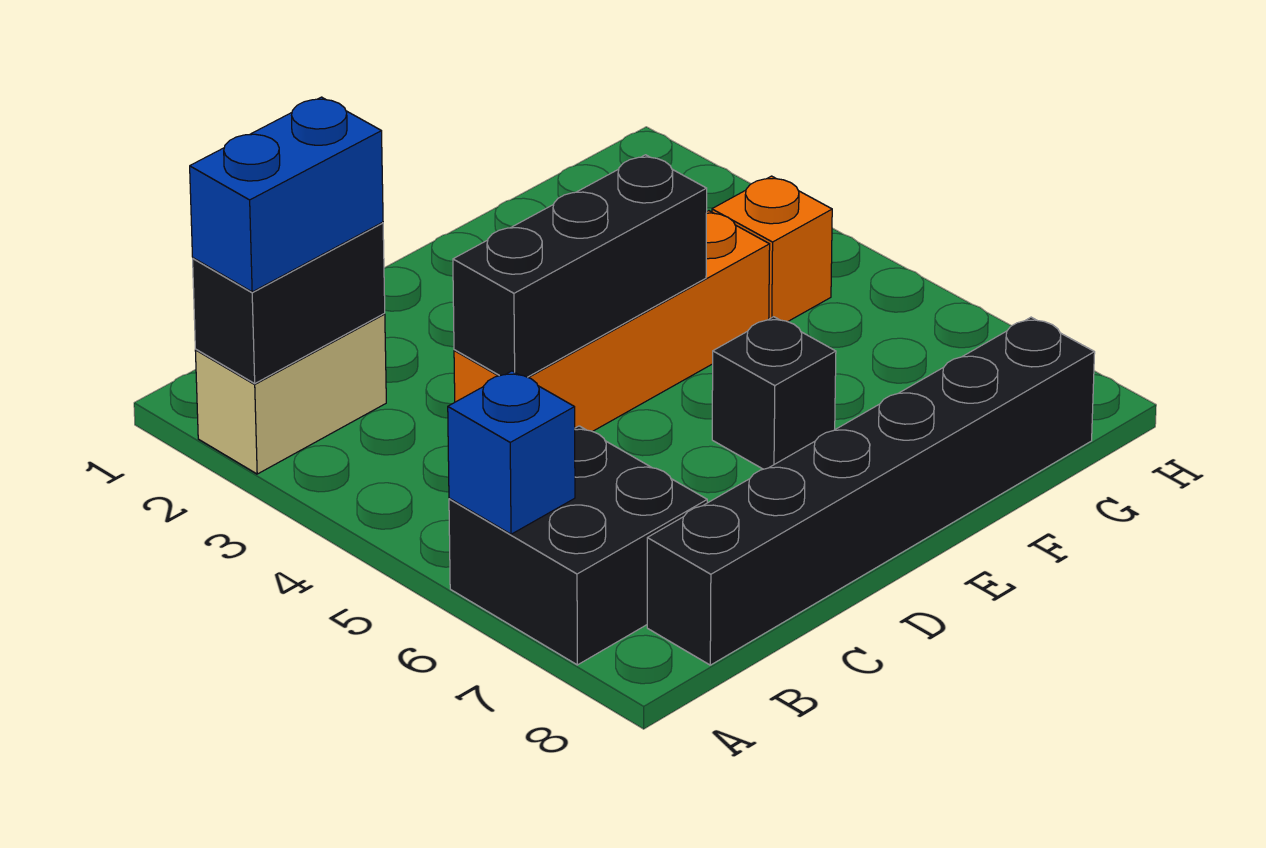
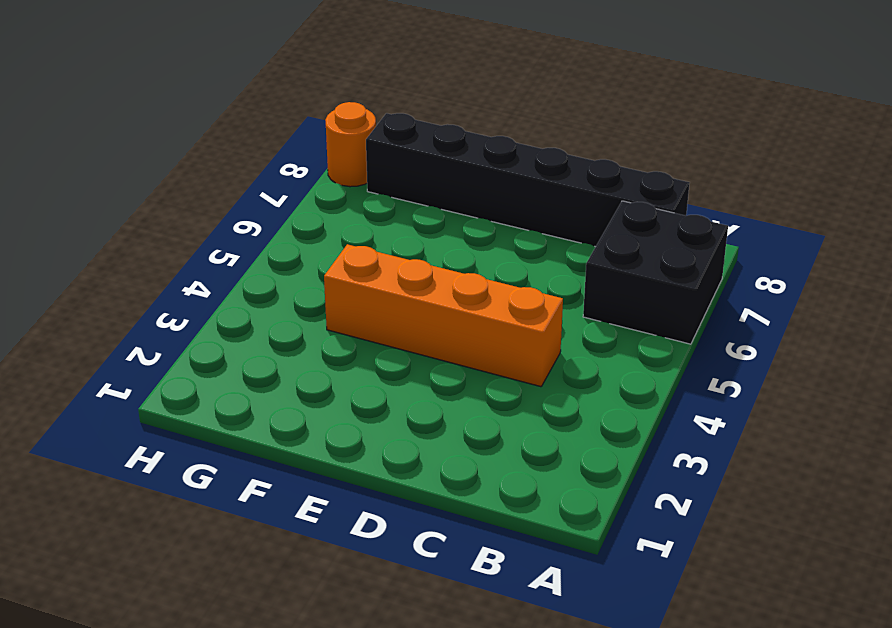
orange round brick H8 level 1 -> none
none -> tan brick A2:B2 level 1
none -> black brick E6 level 1

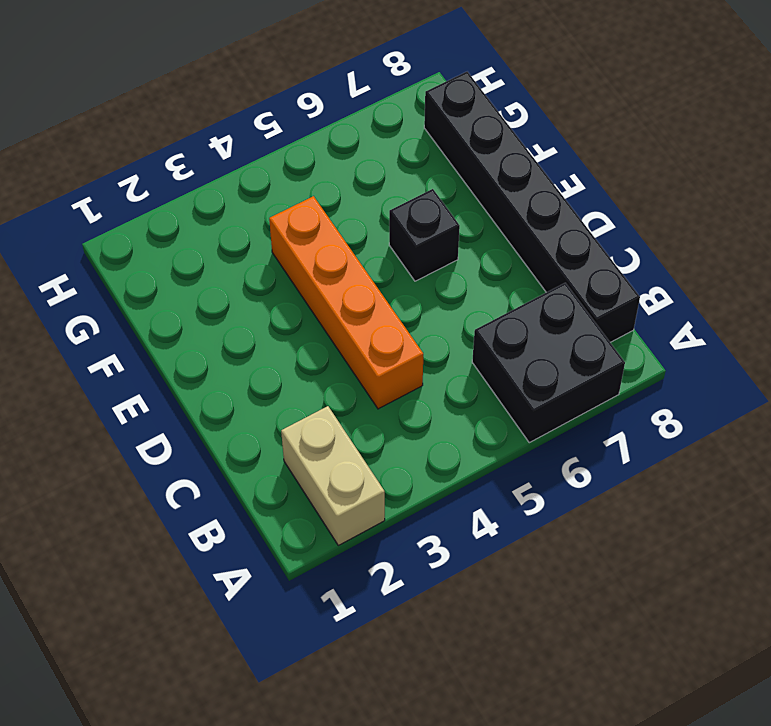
none -> orange brick G4 level 1
none -> black brick A2:B2 level 2

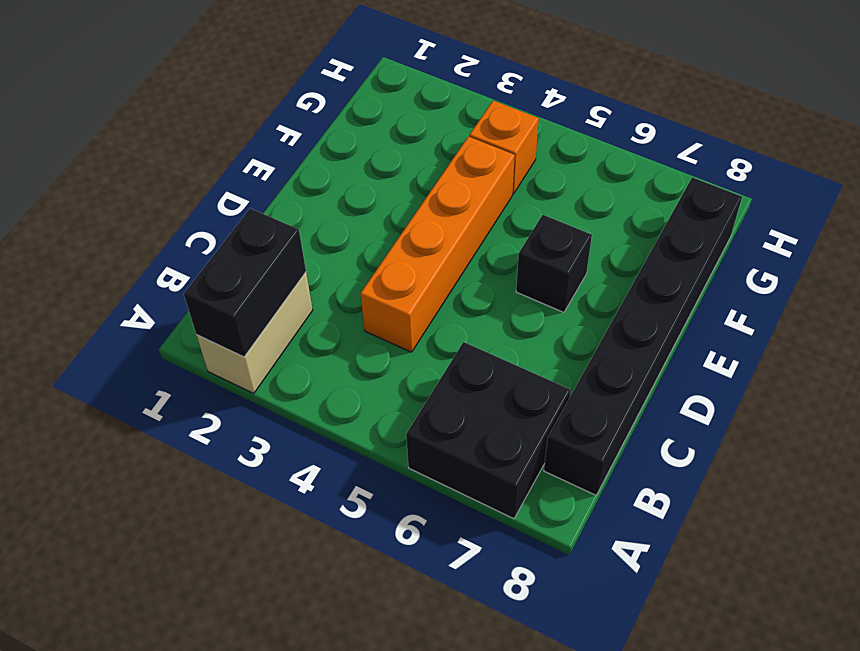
none -> blue brick A6 level 2
none -> black brick C4:E4 level 2

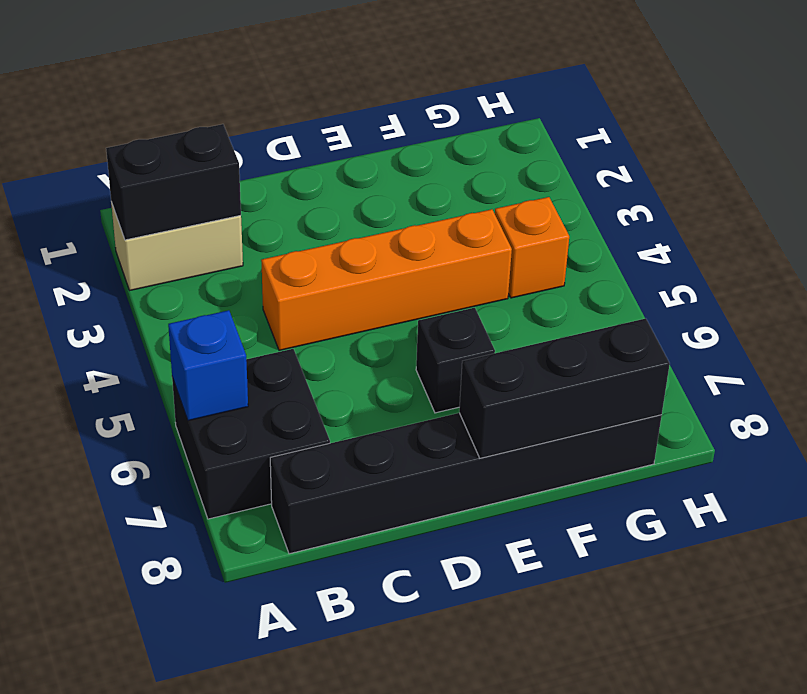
black brick E8:G8 level 2 -> black brick C4:E4 level 2
none -> blue brick A2:B2 level 3

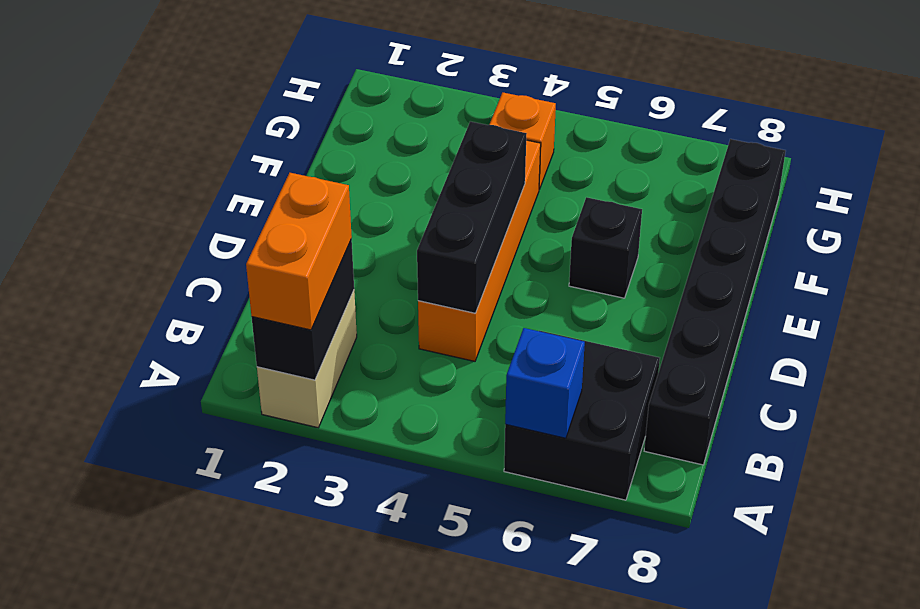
orange brick A2:B2 level 3 -> blue brick A2:B2 level 3

